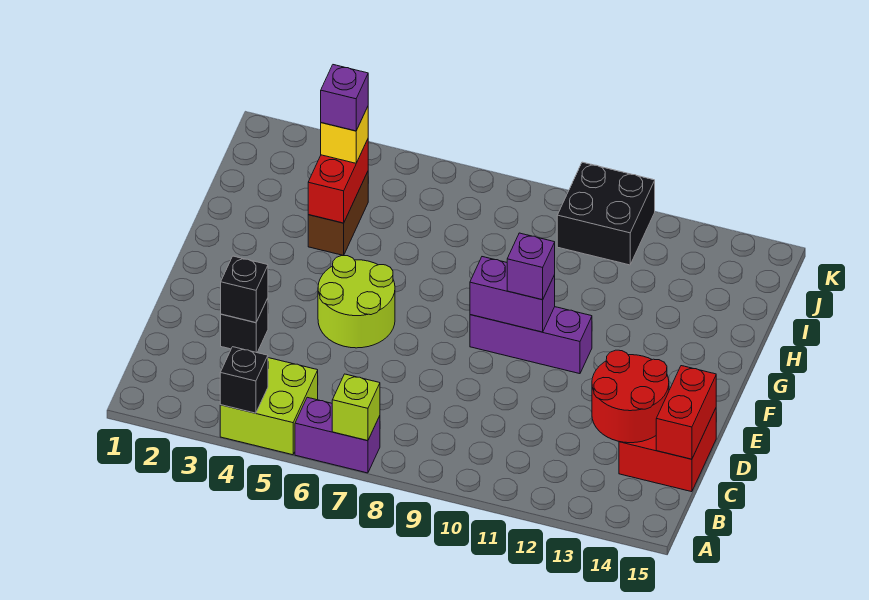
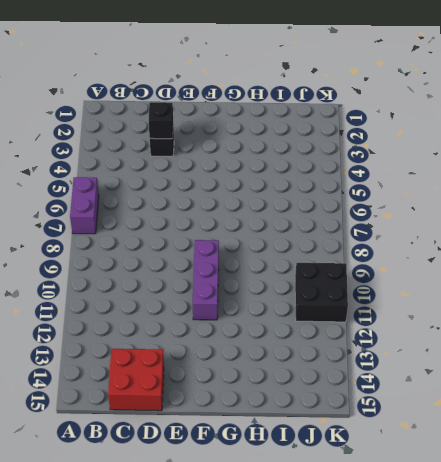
none -> lime brick A4:B5 level 1
none -> lime round brick E5:F6 level 1
none -> brown brick H4:I4 level 1

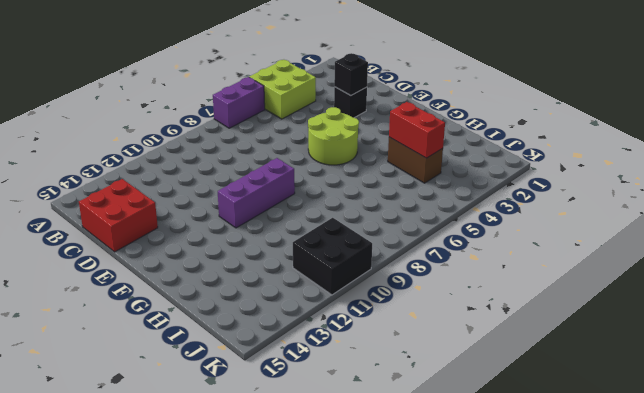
none -> black brick A4 level 2
none -> lime brick A7 level 2
none -> red round brick C13:D14 level 2

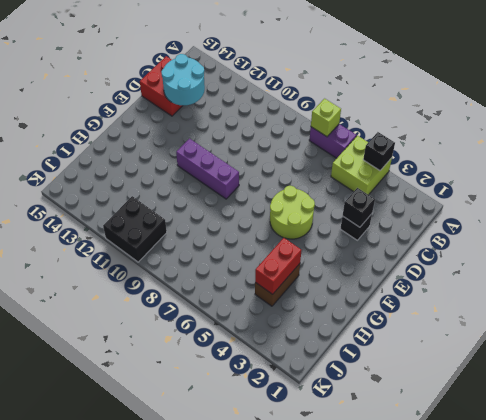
cyan round brick C13:D14 level 2 -> red round brick C13:D14 level 2
none -> red brick C15:D15 level 2
none -> purple brick F9:F10 level 2
none -> purple brick F10 level 3

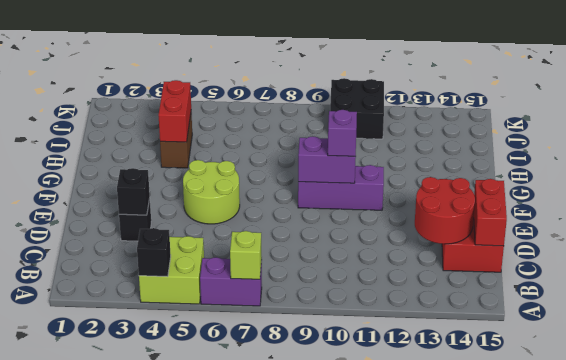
none -> yellow brick I4 level 3
none -> purple brick I4 level 4

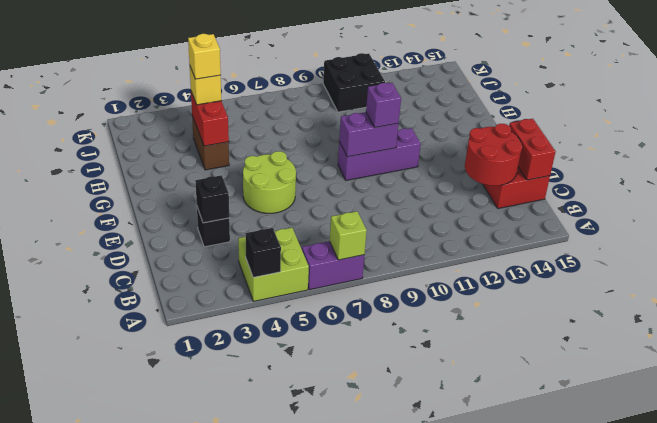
yellow brick I4 level 4 -> purple brick I4 level 4

